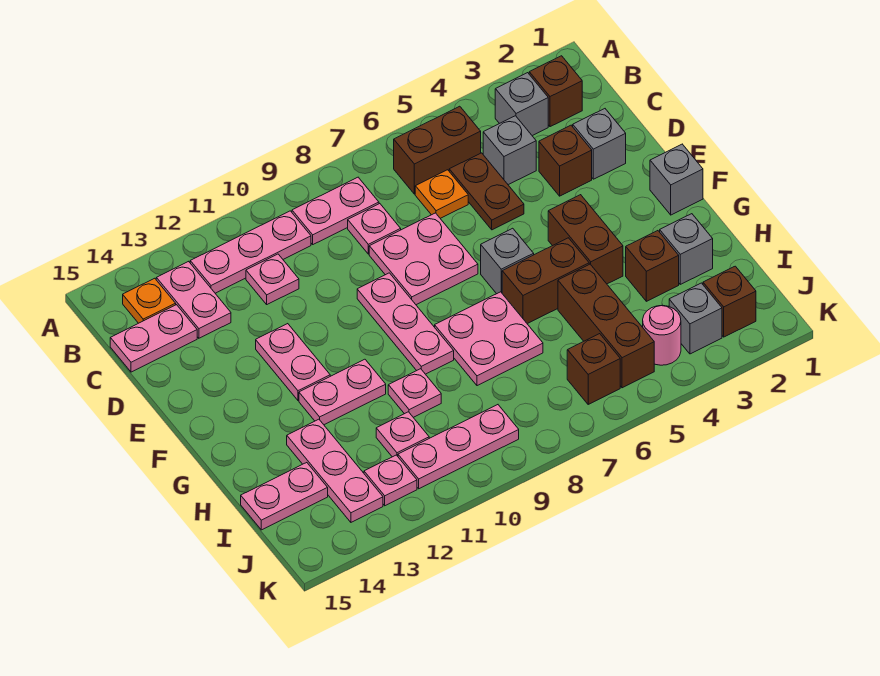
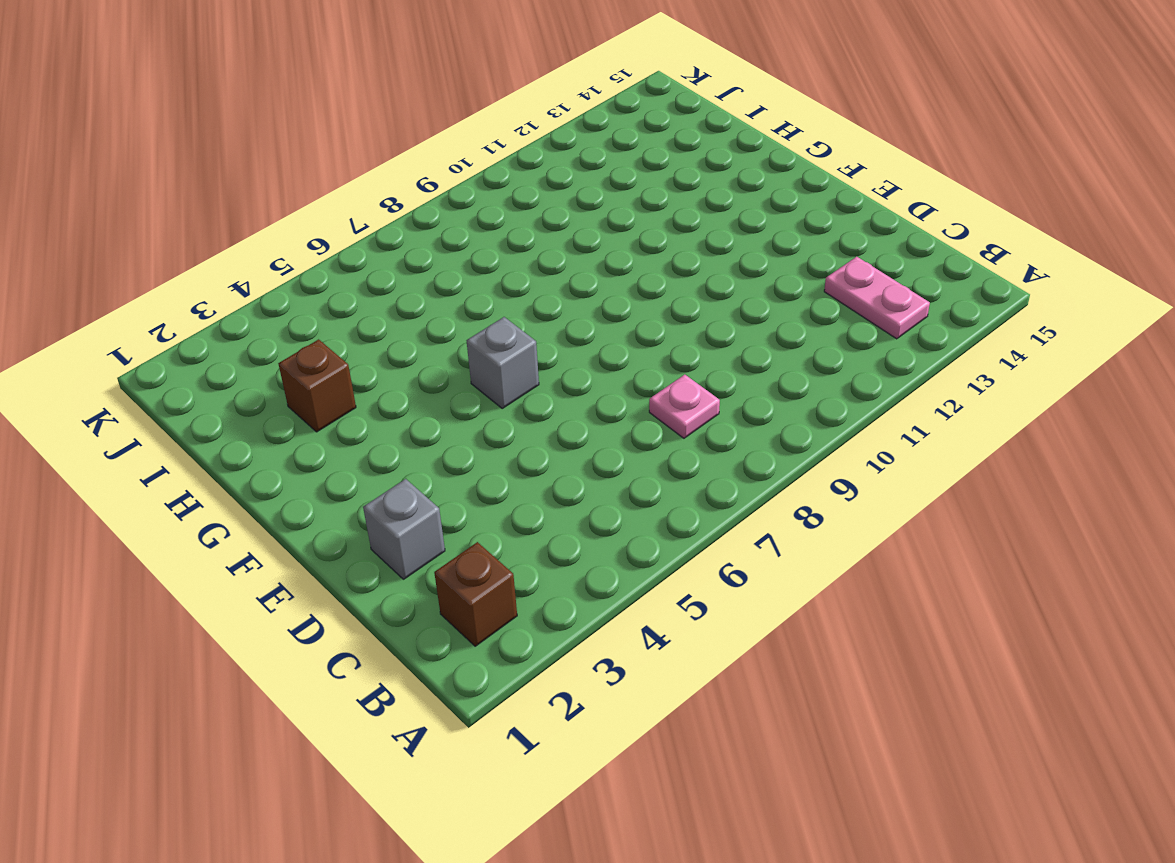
none -> grey brick B3 level 1
none -> brown brick B5:B6 level 1
none -> pink plate B8:B9 level 1
none -> pink plate B10:B12 level 1

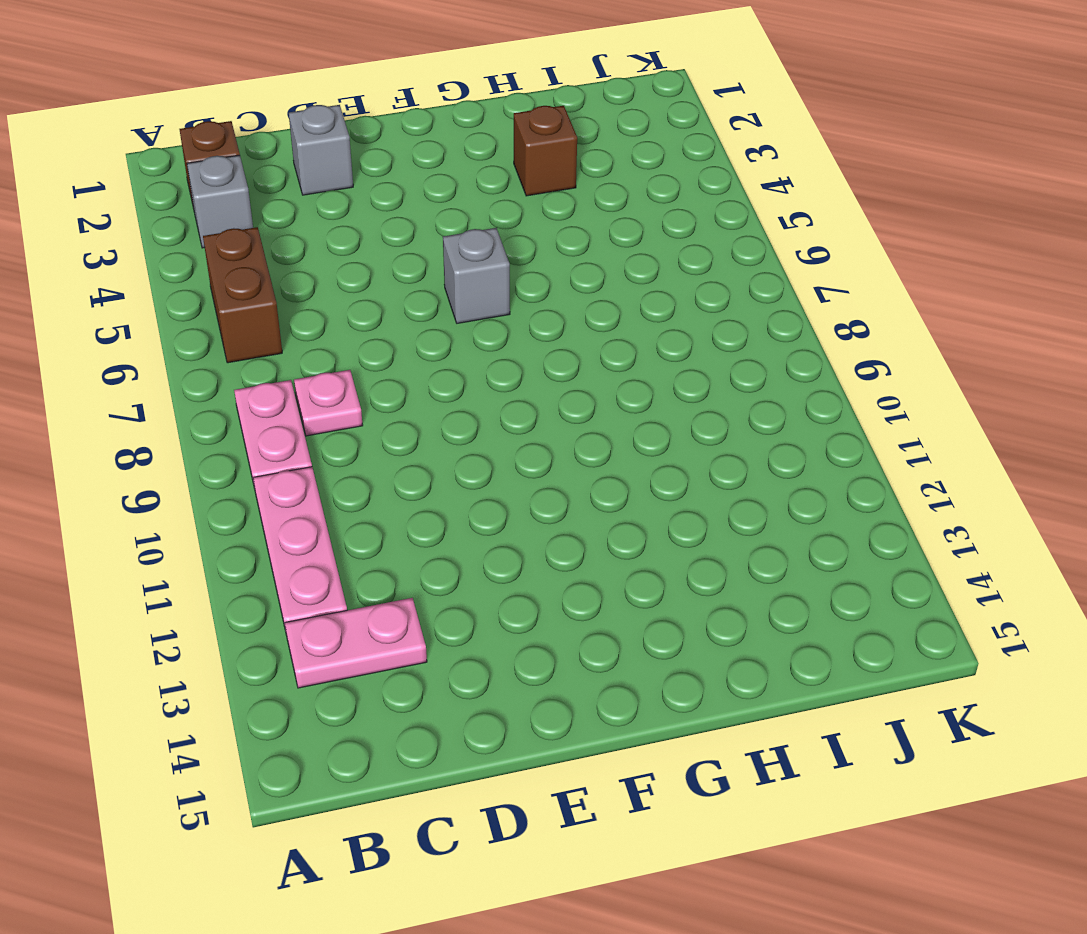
none -> orange plate B14 level 1
none -> grey brick C4 level 1
none -> brown plate C5:D5 level 1
none -> orange plate C6 level 1

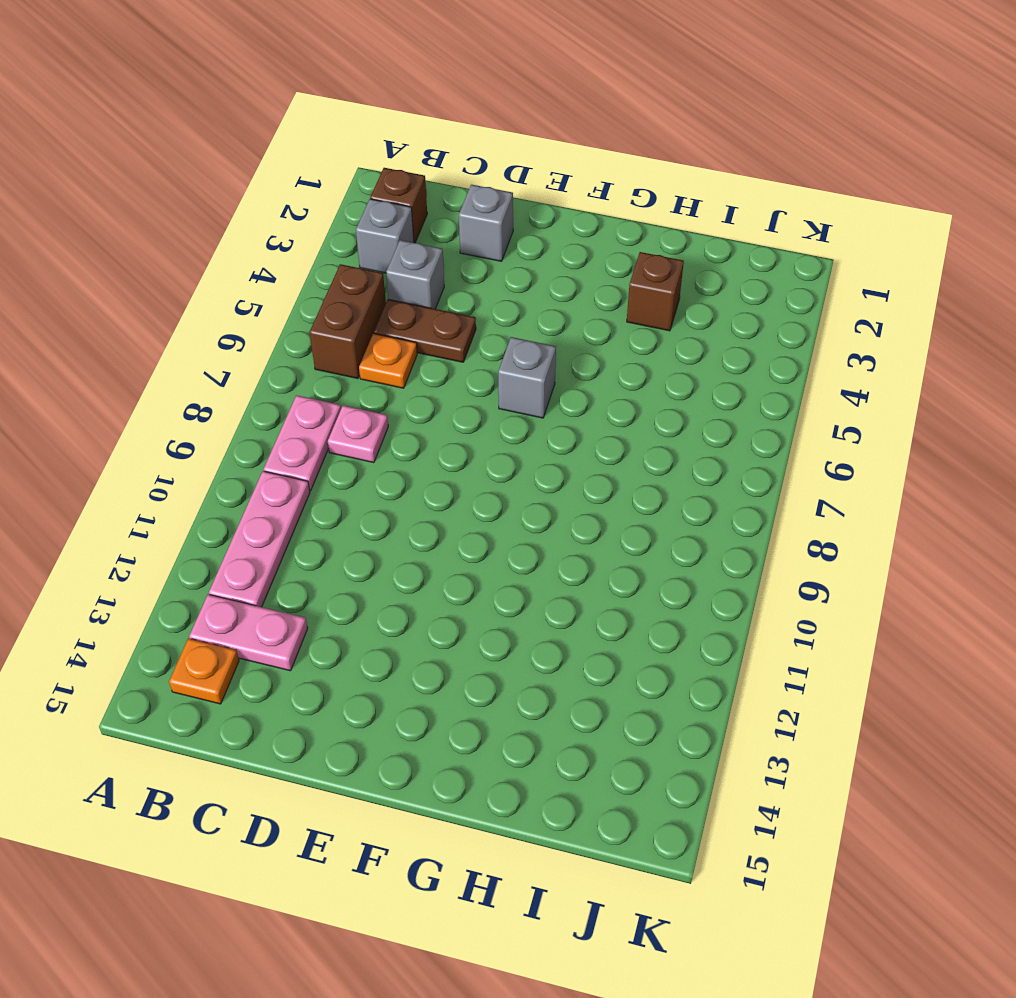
none -> pink plate C11 level 1
none -> pink plate C14:C15 level 1
none -> brown brick D3 level 1
none -> pink plate D7:E8 level 1

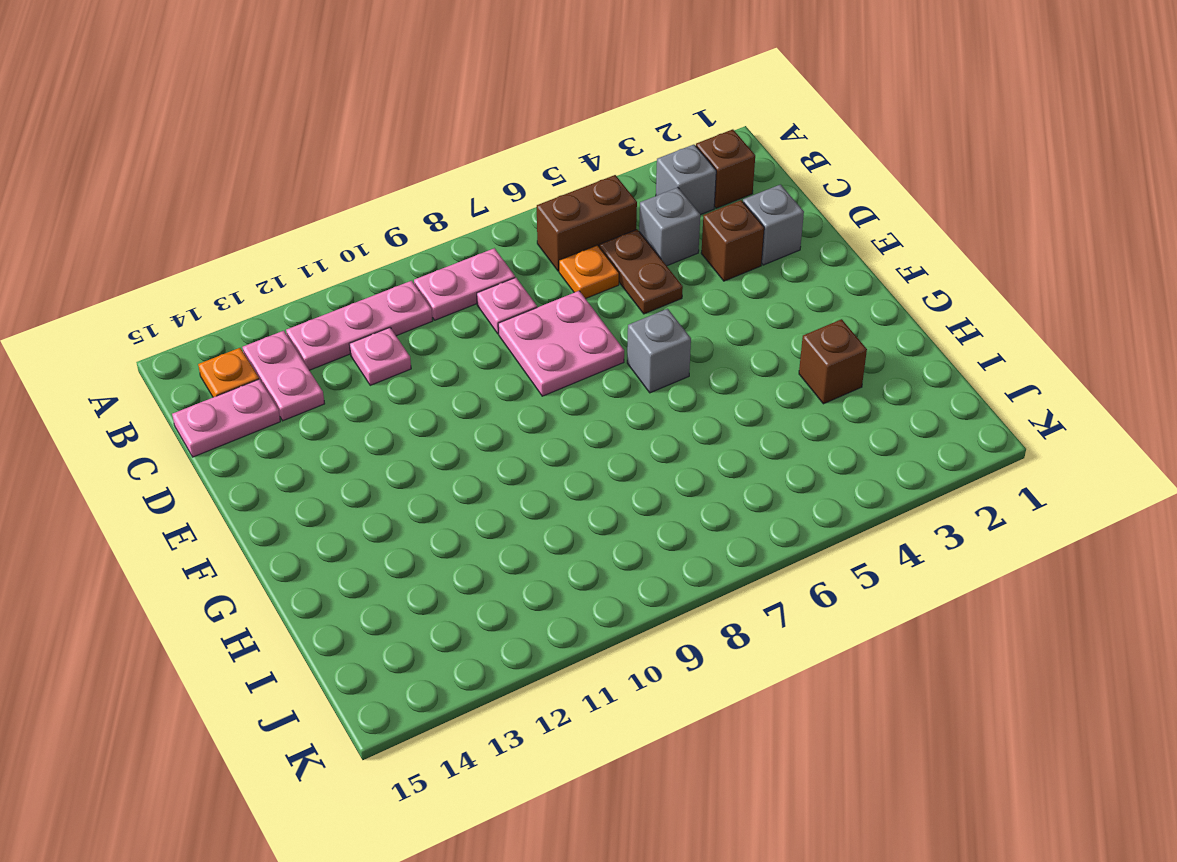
none -> pink plate E9:G9 level 1
none -> pink plate E12:F12 level 1
none -> grey brick F1 level 1
none -> brown brick F4:G4 level 1

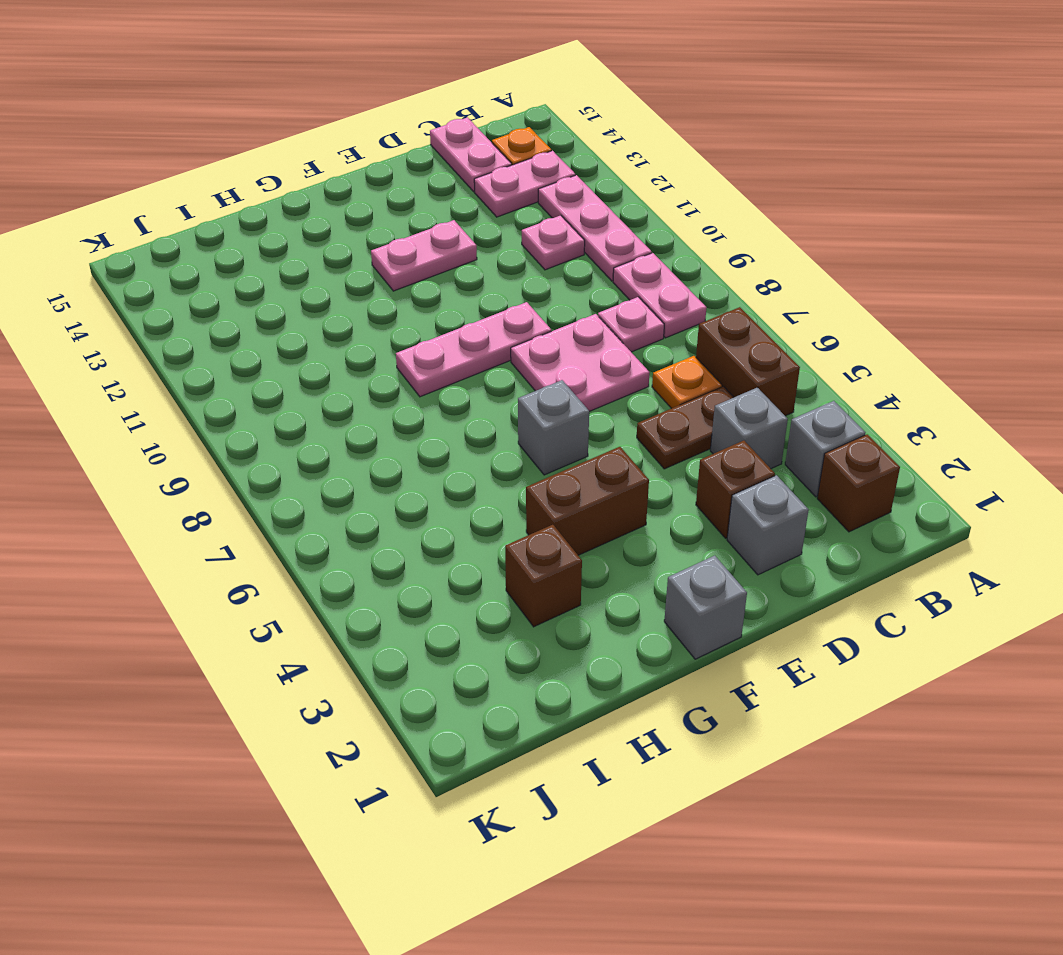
none -> brown brick G5:G6 level 1
none -> pink plate G7:H8 level 1
none -> pink plate G11:G12 level 1
none -> grey brick H2 level 1

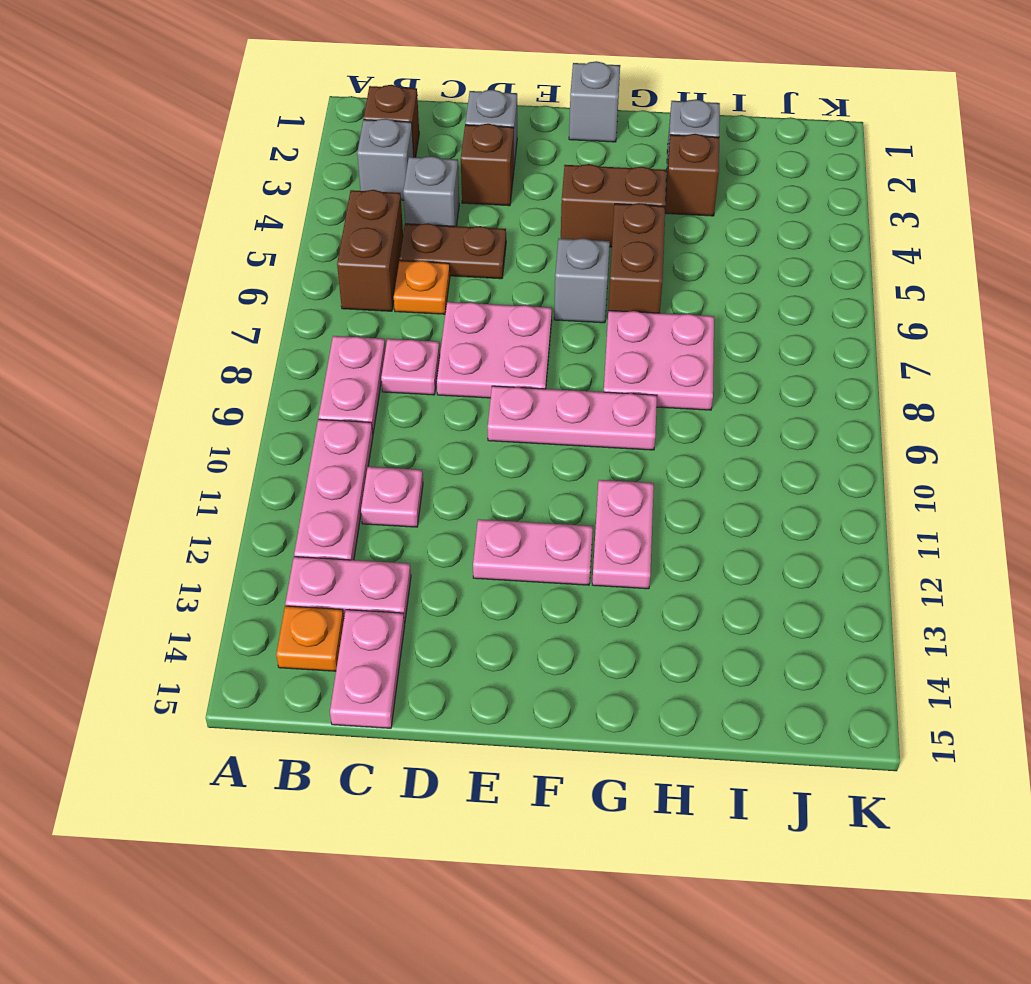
none -> brown brick H5:J5 level 1
none -> pink plate H10 level 1
none -> pink plate H13:J13 level 1
none -> pink plate I11 level 1

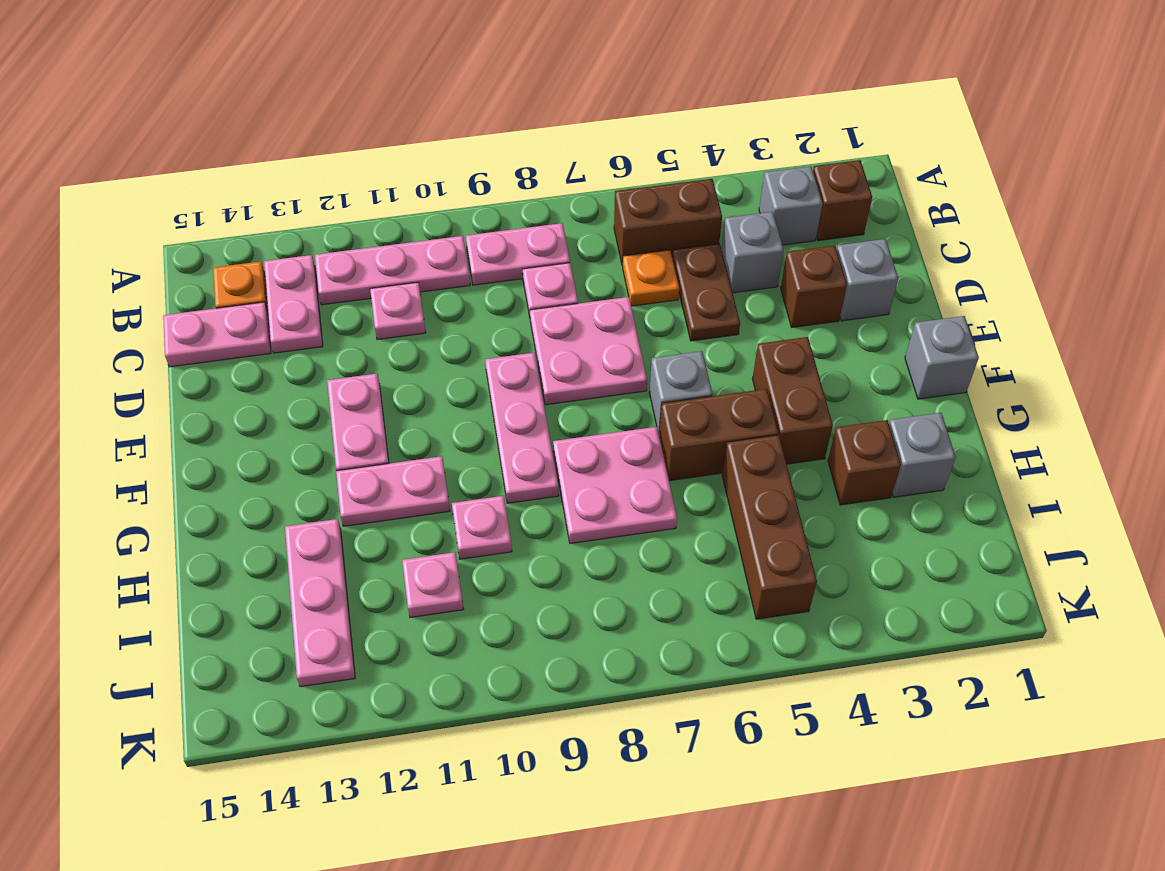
none -> pink plate I14:I15 level 1
none -> brown brick J2 level 1
none -> grey brick J3 level 1
none -> pink round brick J4 level 1

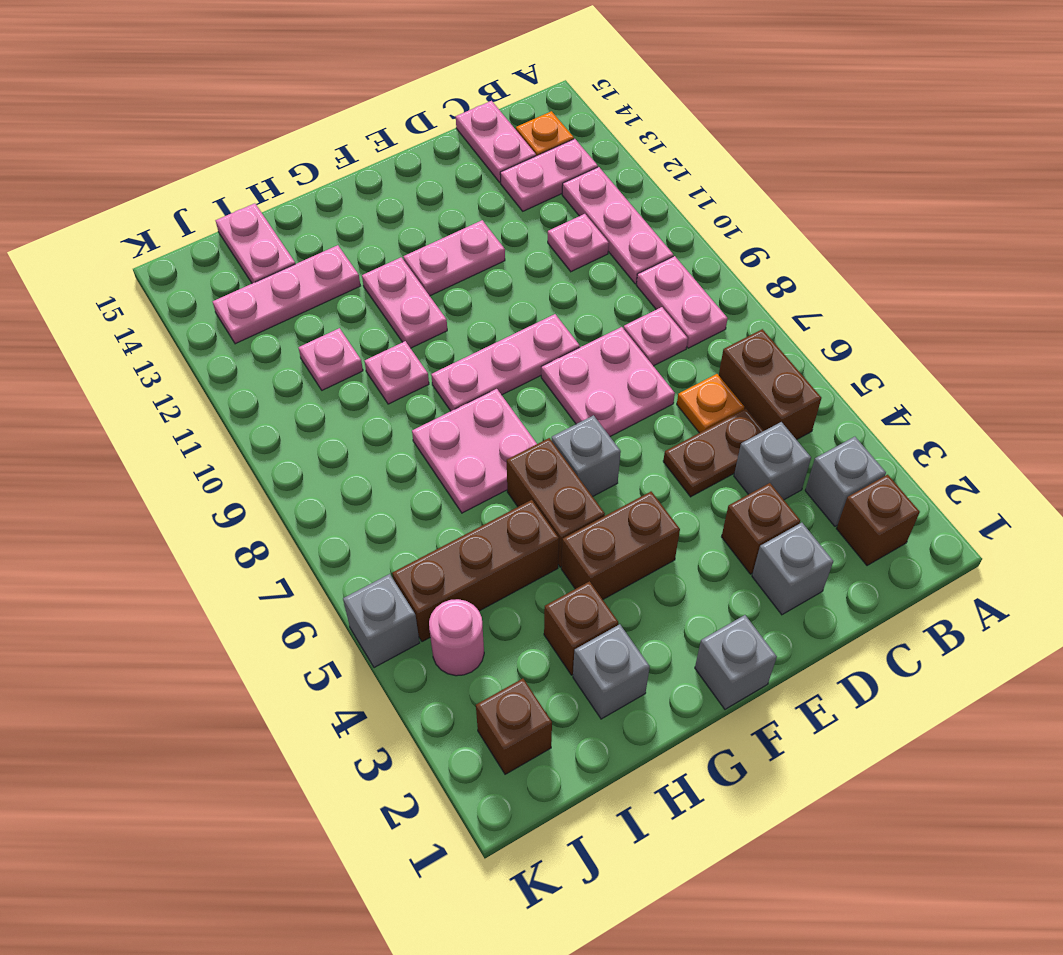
grey brick K5 level 1 -> grey brick J3 level 1
none -> brown brick J6 level 1
none -> pink plate J9:J11 level 1
none -> pink plate J12 level 1

